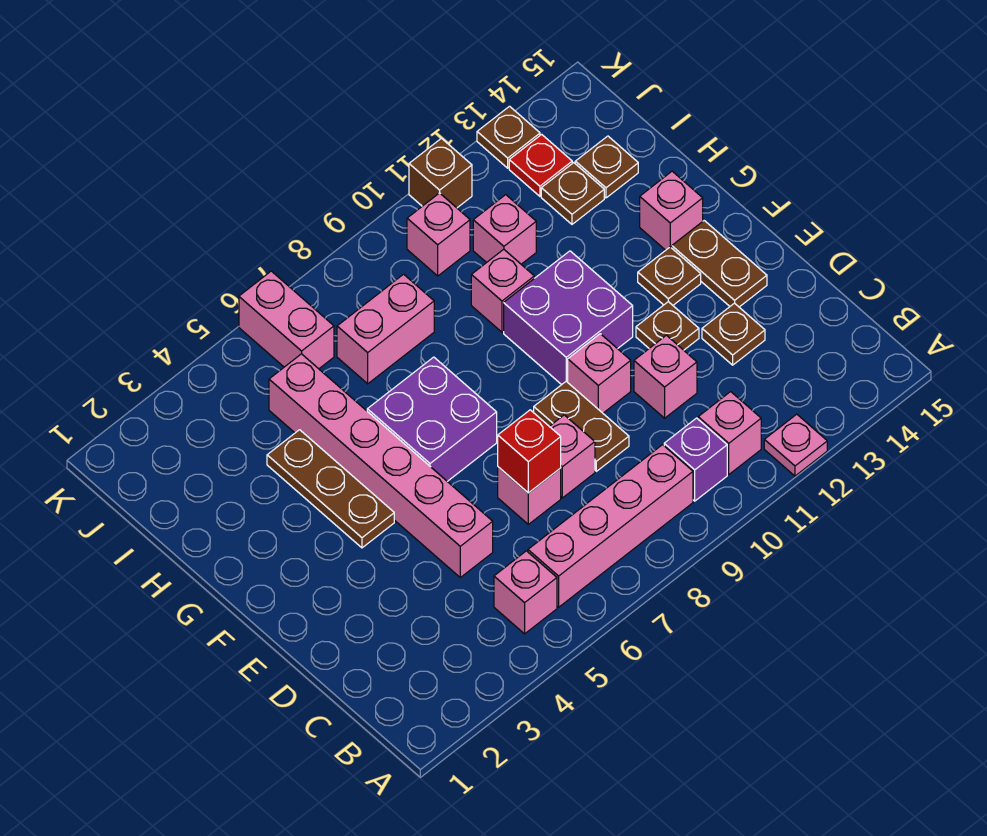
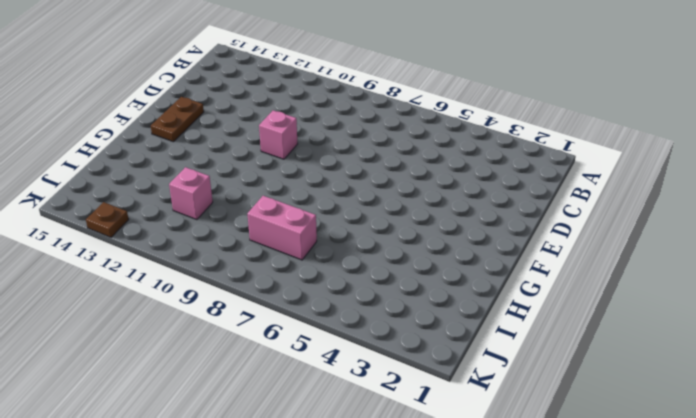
none -> pink plate A12 level 1
none -> pink brick B5 level 1
none -> pink brick B6:B9 level 1
none -> purple brick B10 level 1

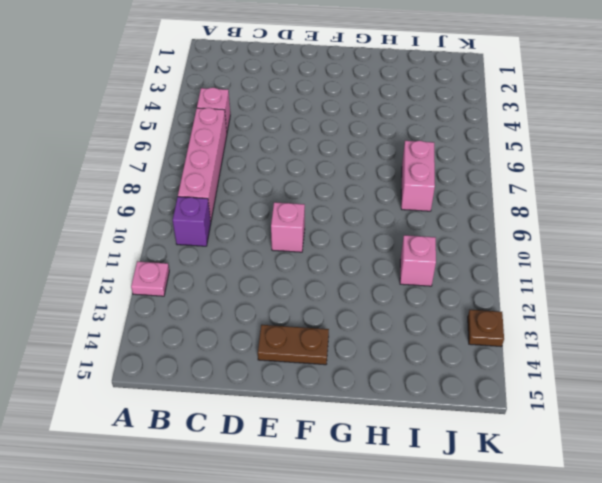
none -> pink brick B11 level 1
none -> pink brick D5:I5 level 1
none -> pink brick D7 level 1
none -> pink brick D8 level 1

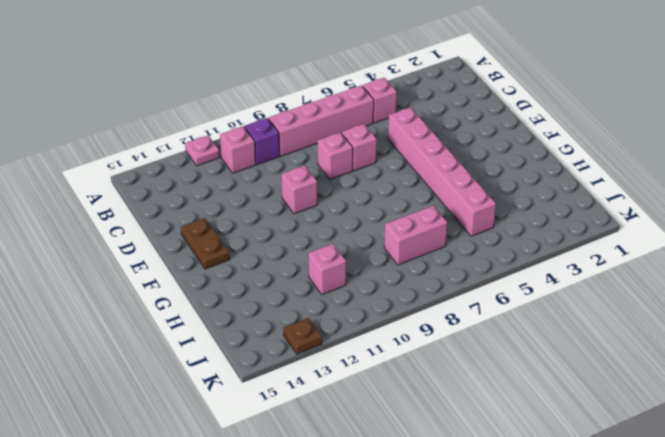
none -> brown plate D9:E9 level 1
none -> pink brick D11 level 1
none -> brown plate D13 level 1
none -> brown plate E12 level 1

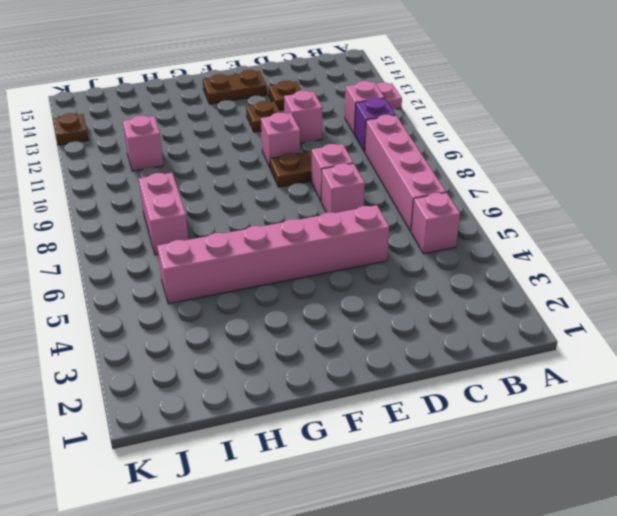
none -> brown plate F4:H4 level 1
none -> purple brick F6:G7 level 1
none -> purple brick F10:G11 level 1
none -> brown plate F13 level 1

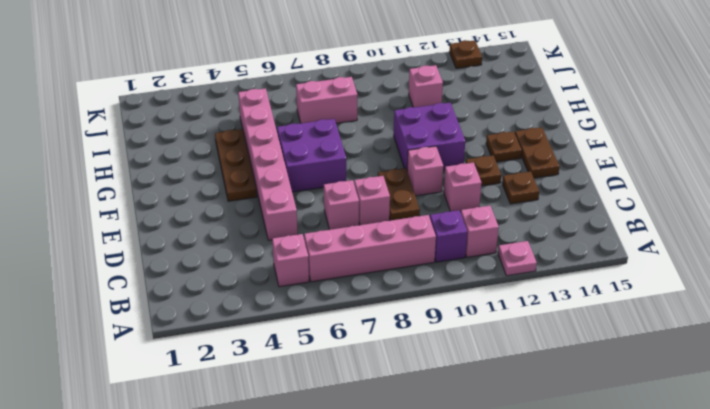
none -> pink brick G14 level 1
none -> pink brick H10 level 1
none -> brown plate I13 level 1
none -> brown plate I14 level 1

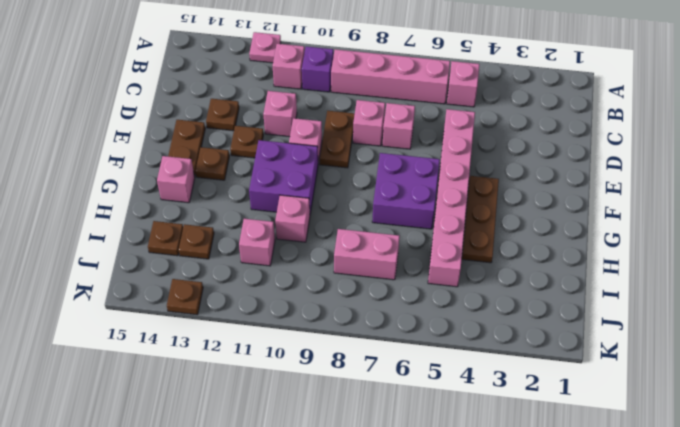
none -> pink brick J6:K6 level 1
none -> pink brick J10 level 1
none -> red plate J13 level 1
none -> brown brick K11 level 1

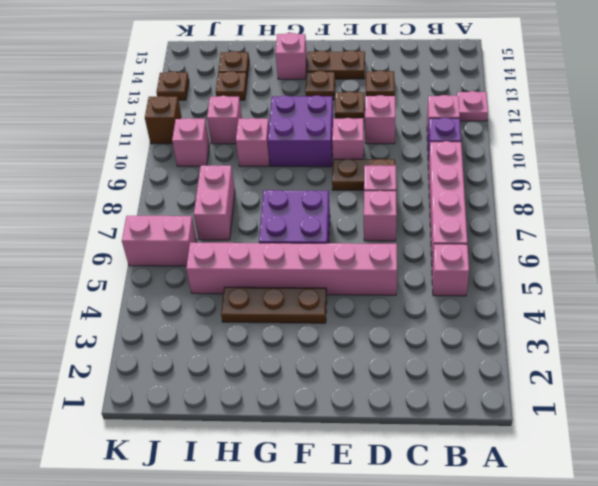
none -> red plate J13 level 1
none -> red brick D7 level 2

